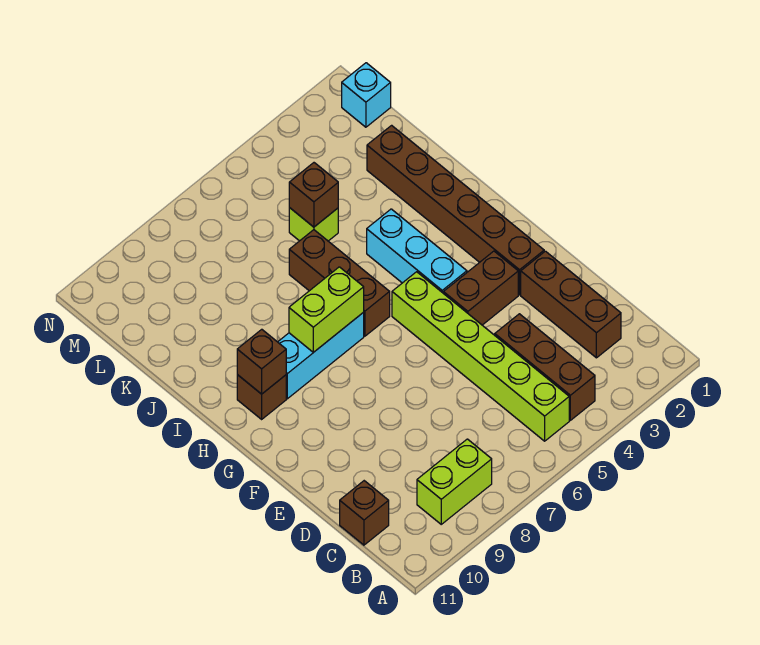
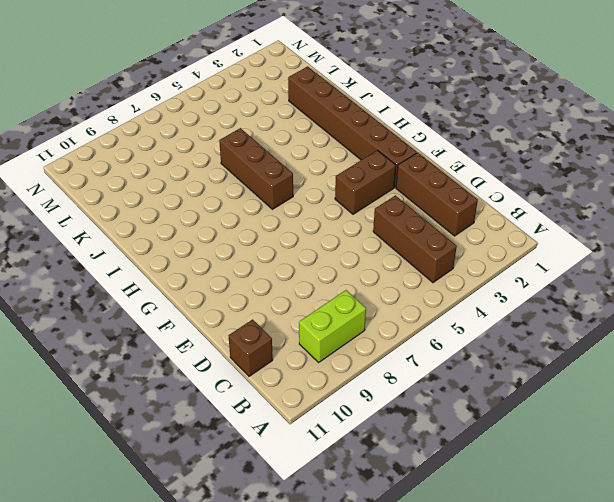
none -> lime brick B5:G5 level 1
none -> cyan brick G4:I4 level 1
none -> cyan brick H7:H9 level 1

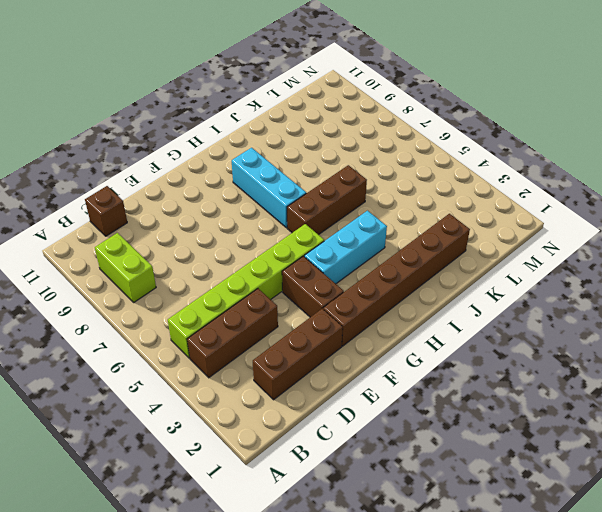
none -> brown brick H10 level 1
none -> lime brick K5 level 1
none -> cyan brick M1 level 1

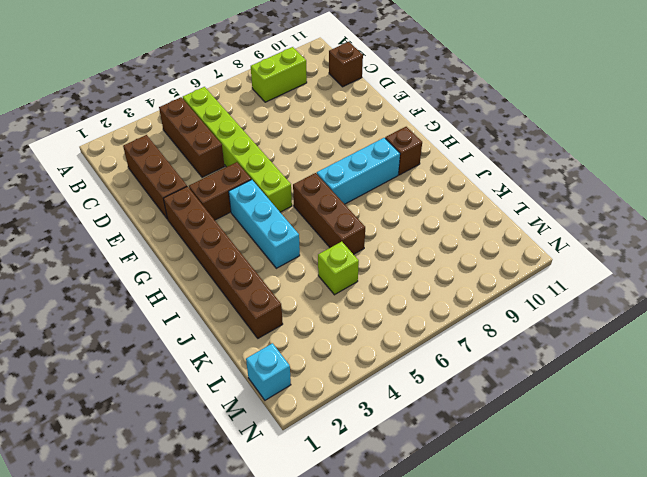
none -> lime brick H7:H8 level 2
none -> brown brick H10 level 2
none -> brown brick K5 level 2

